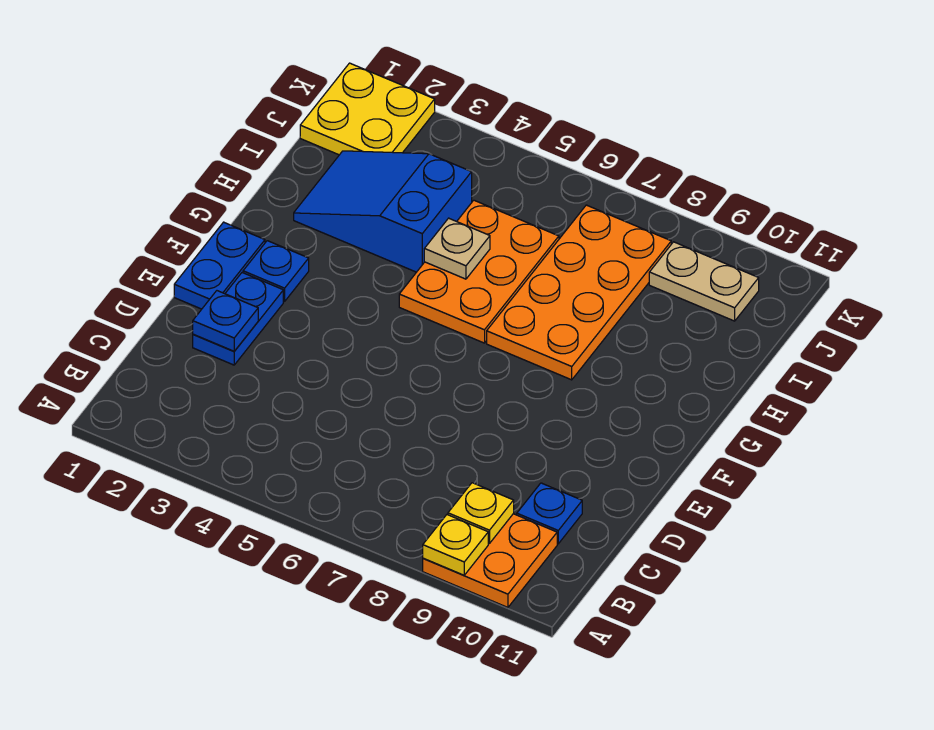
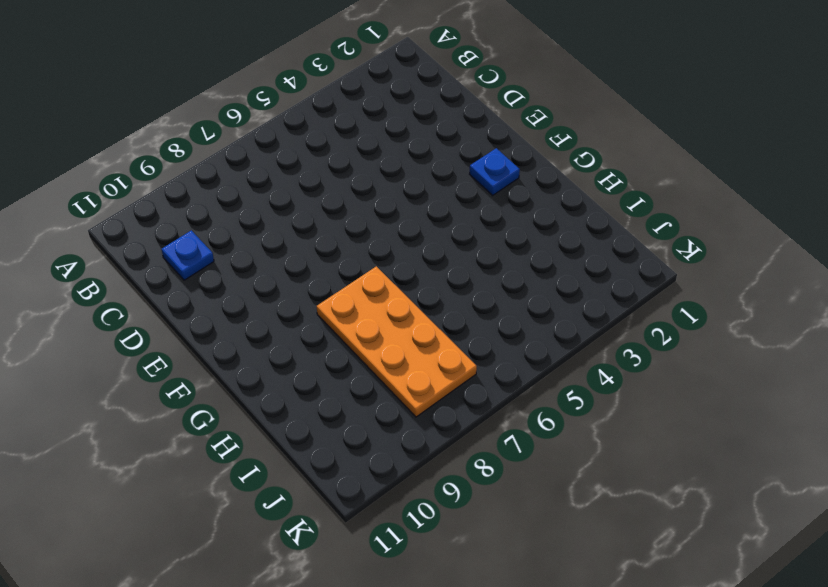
none -> orange plate A9:B10 level 1
none -> blue plate D2:E2 level 1
none -> blue plate E1:F1 level 1

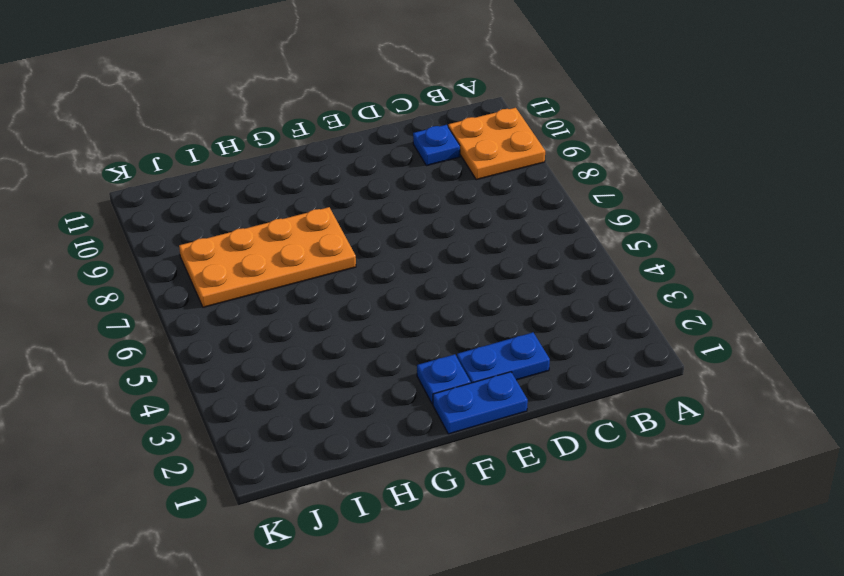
none -> orange plate G5:I6 level 1
none -> blue slope H2:I4 level 1 top 4
none -> yellow plate J1:K2 level 1

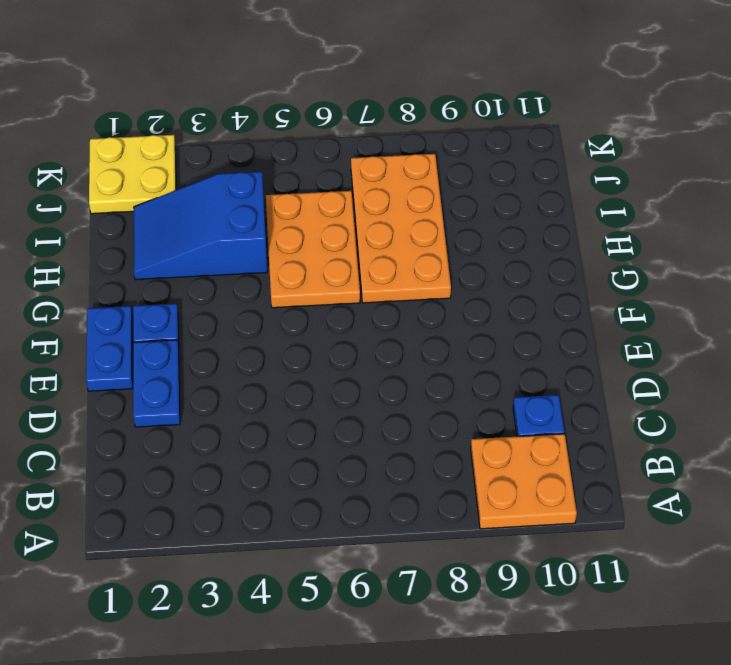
none -> tan plate J9:J10 level 1
none -> yellow plate A9 level 2
none -> yellow plate B9 level 2

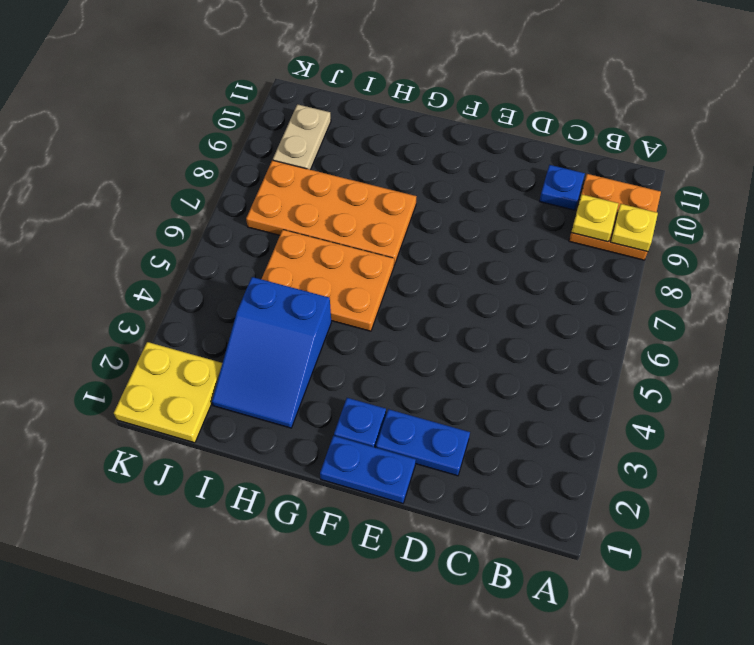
none -> blue plate D2 level 2
none -> tan plate H5 level 2

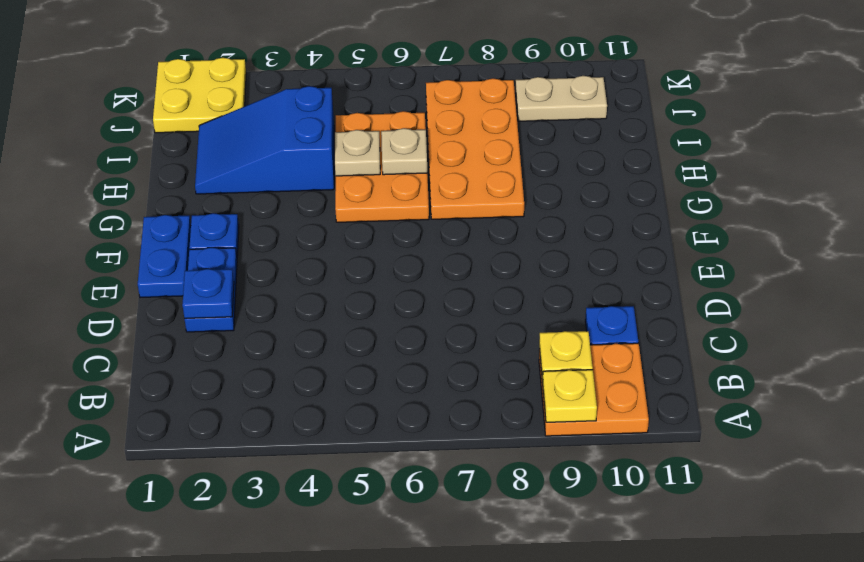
tan plate H6 level 2 -> none

